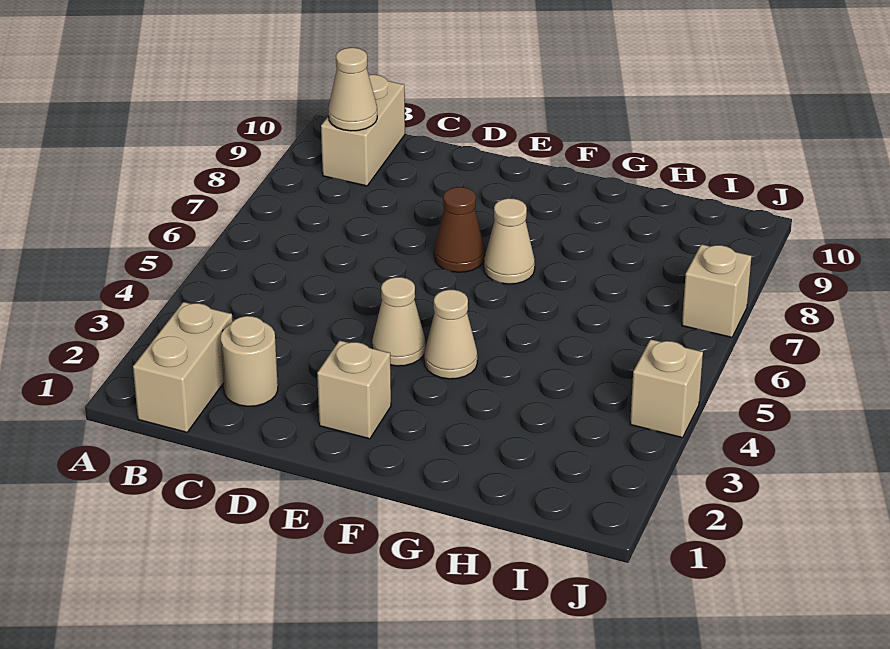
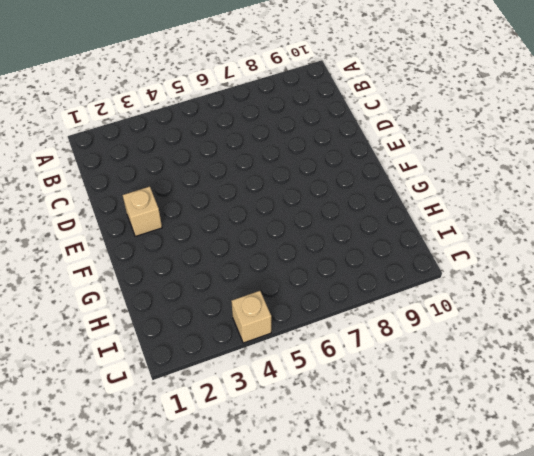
none -> tan brick B1:B2 level 1
none -> tan brick B9:B10 level 1

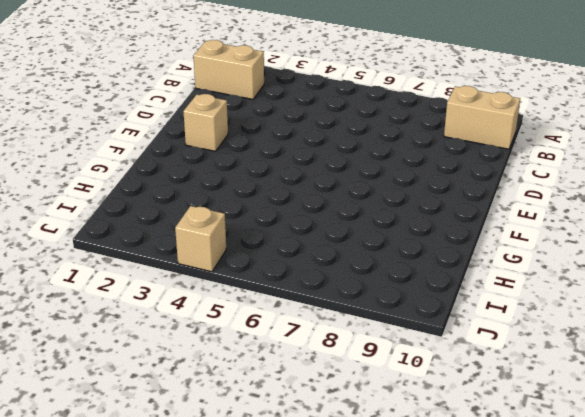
none -> tan round brick C2 level 1
none -> tan cone E4 level 1

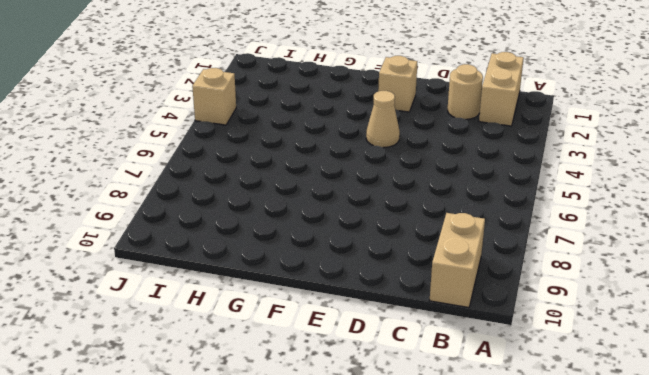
none -> brown cone E7 level 1
none -> tan cone F4 level 1

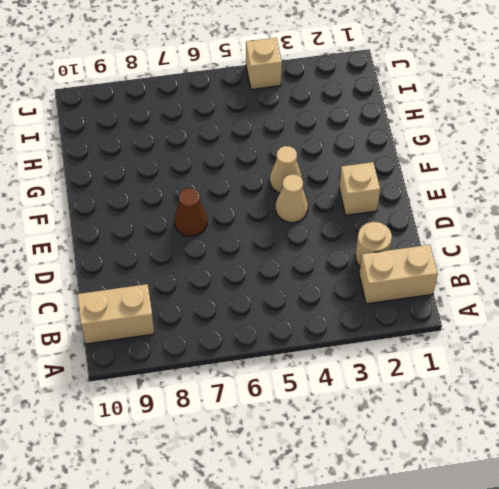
none -> tan cone F7 level 1
none -> tan brick J7 level 1

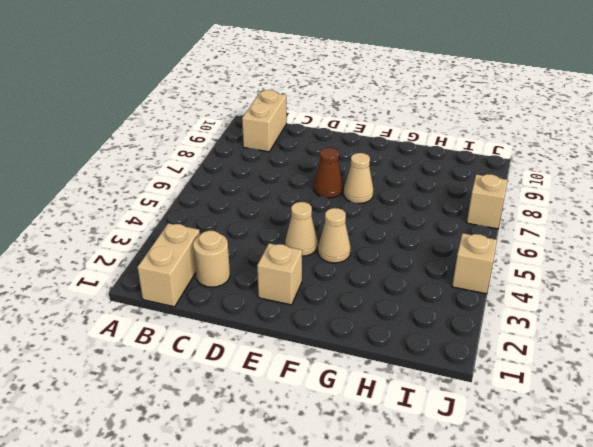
none -> tan cone B9 level 2

